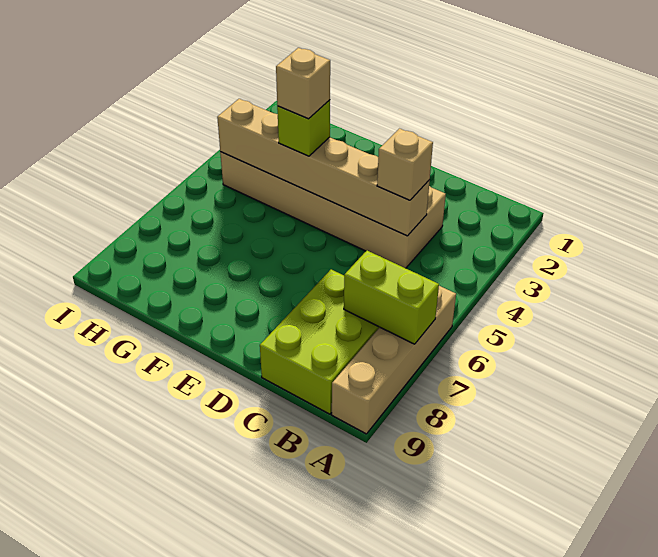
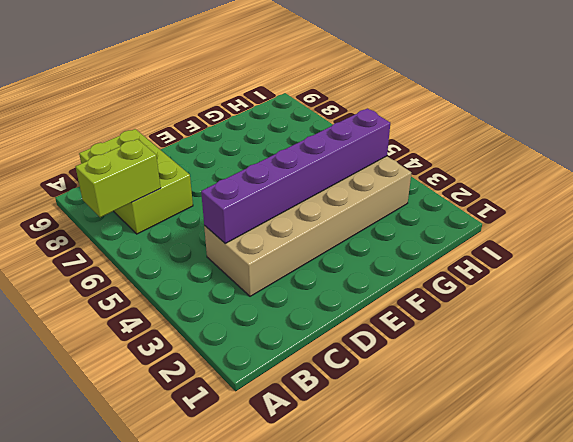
purple brick C4:H4 level 2 -> tan brick C4:H4 level 2
none -> tan brick A6:A9 level 1
none -> tan brick C4 level 3

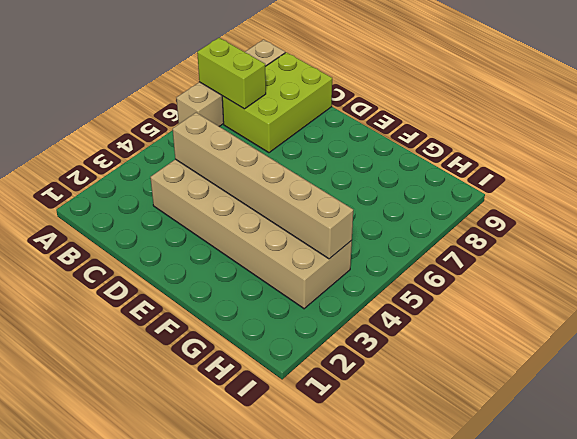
none -> tan brick C4 level 3
none -> lime brick F4 level 3

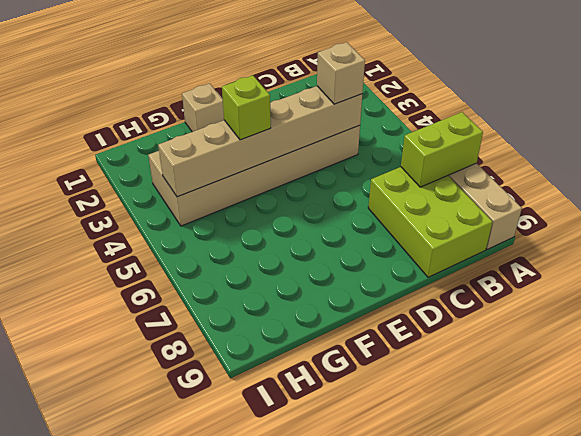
tan brick F1 level 1 -> tan brick F4 level 4

